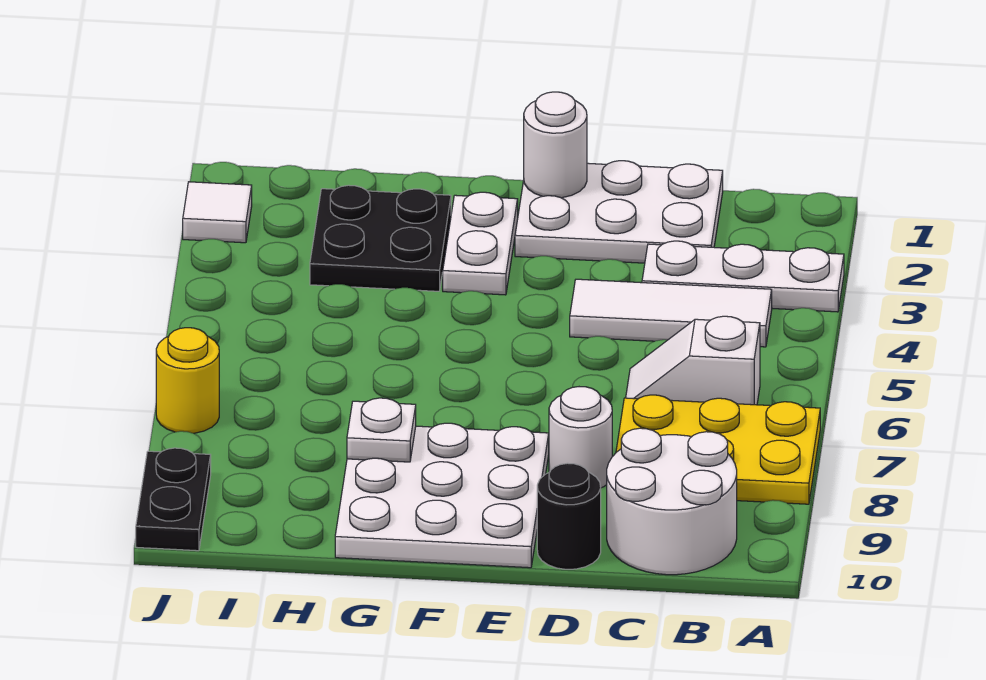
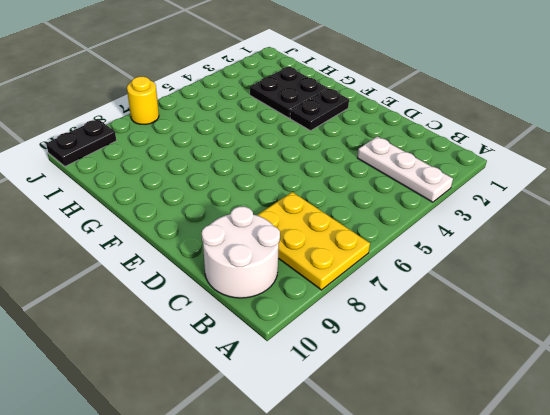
black plate F2:F3 level 1 -> white plate F2:F3 level 1
none -> white tile B4:D4 level 1
none -> white slope B6:C6 level 1 top B
none -> white plate C1:E2 level 1

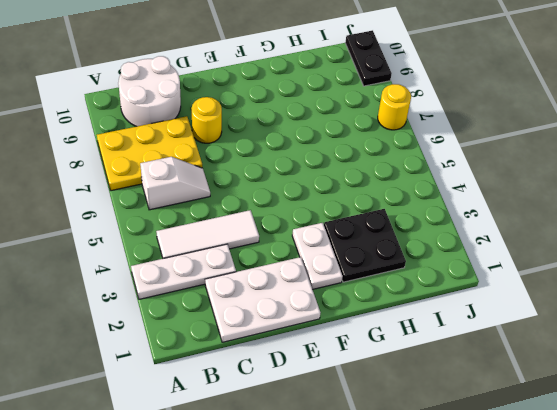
yellow round brick D8 level 1 -> white round brick D8 level 1
none -> black round brick D10 level 1
none -> white plate E8:G10 level 1
none -> white tile J2 level 1

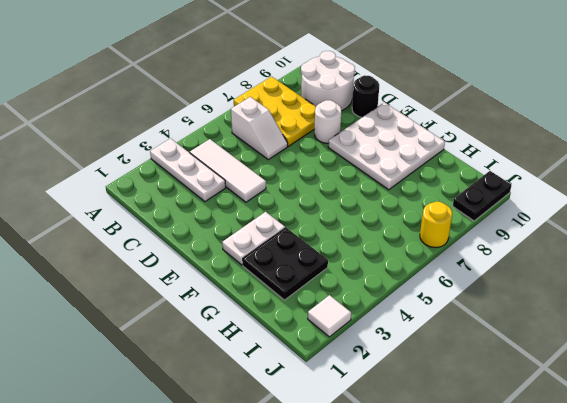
none -> white plate C1:E2 level 1
none -> white round brick E1 level 2
none -> white plate G8 level 2

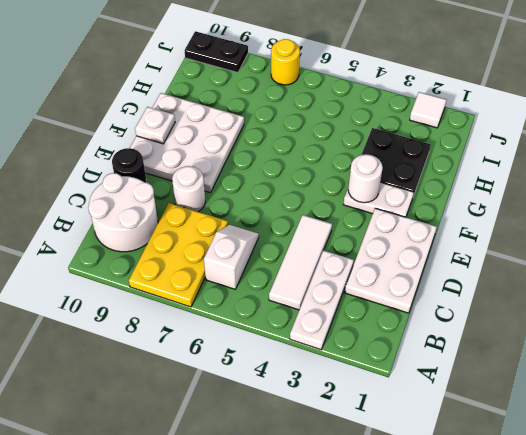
white round brick F3 level 2 -> white round brick E1 level 2
white plate F10 level 2 -> white plate G8 level 2

